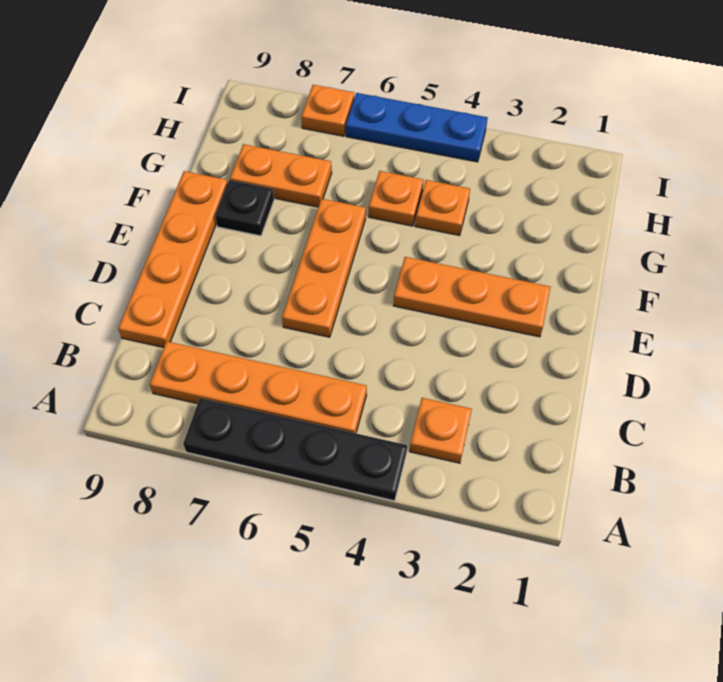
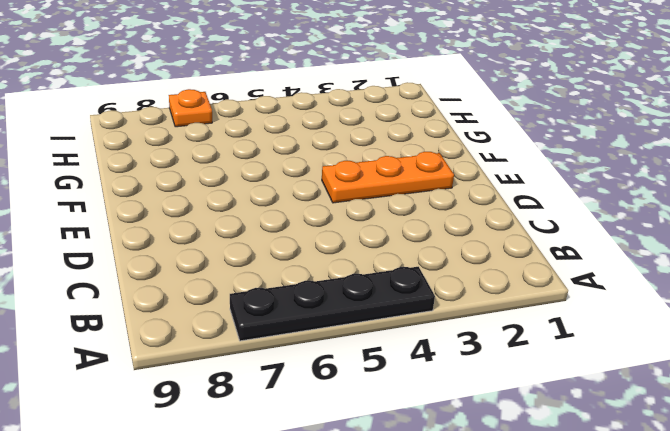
none -> orange plate B3 level 1
none -> orange plate B5:B8 level 1
none -> orange plate C9:F9 level 1

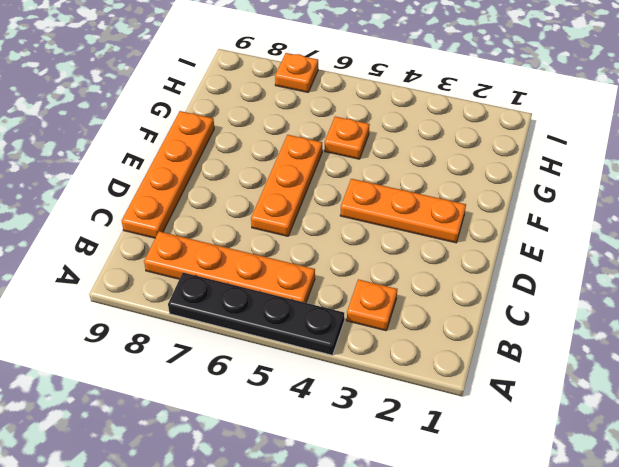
none -> black plate F8 level 1
none -> orange plate G4 level 1
none -> orange plate G7:G8 level 1

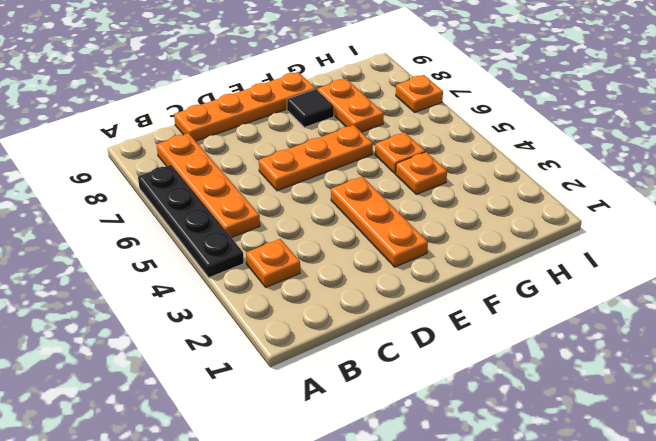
black tile F8 level 1 -> black plate F8 level 1
none -> blue plate I4:I6 level 1

